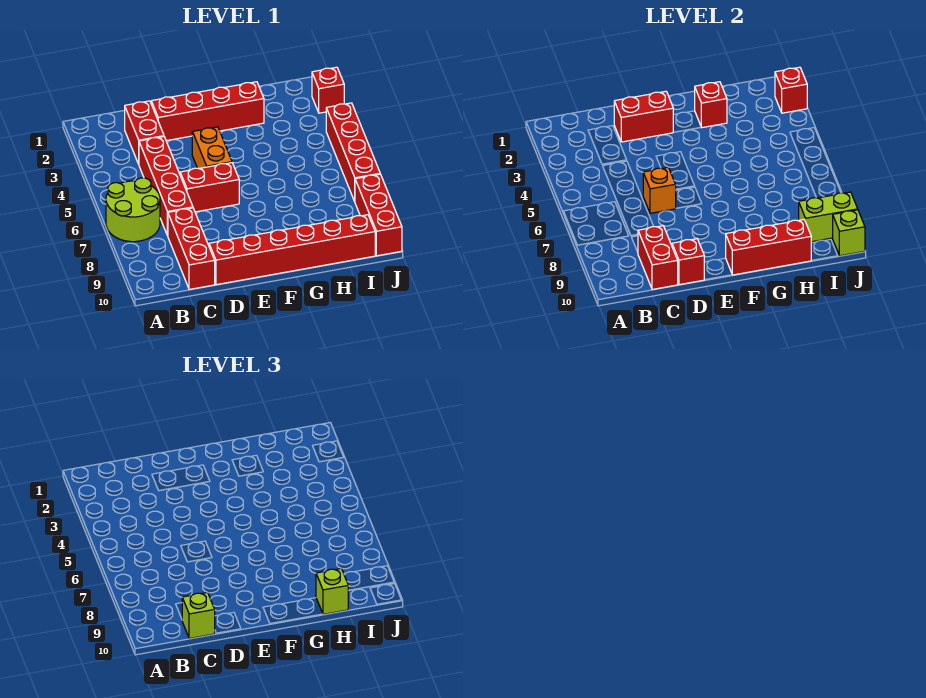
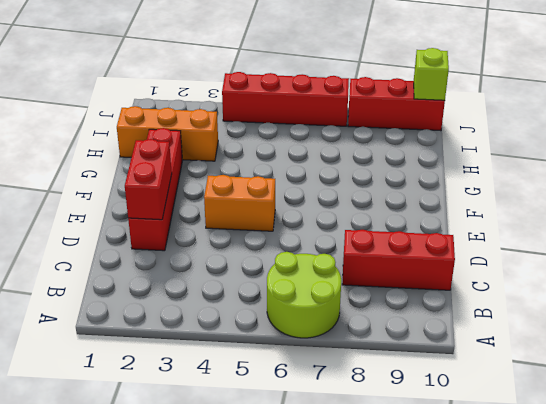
orange brick H1:H3 level 1 -> none
none -> red brick C2:C3 level 1
none -> red brick C4:C7 level 1
none -> red brick D6:E6 level 1

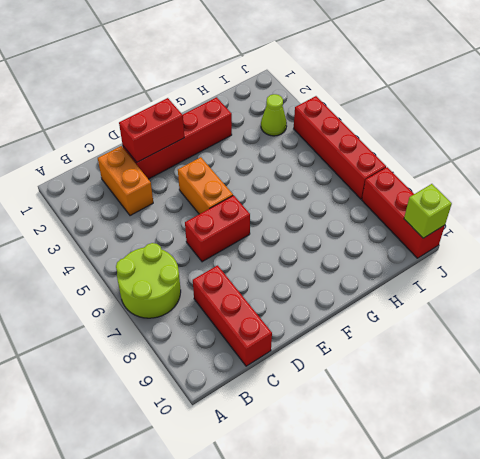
orange brick C2:C3 level 1 -> red brick C2:C3 level 1
lime cone I3 level 1 -> none
none -> red brick C4:C7 level 1
none -> red brick D10:I10 level 1
none -> red brick J2 level 1

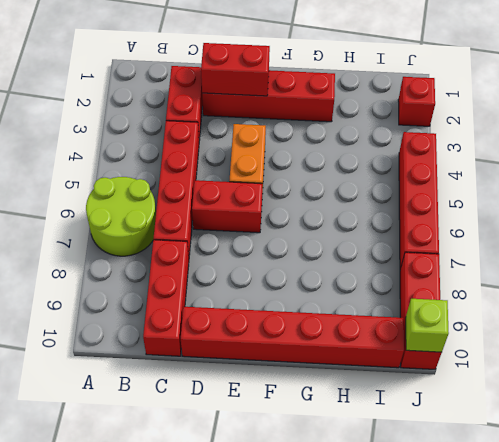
none -> red brick C9:C10 level 2
none -> orange brick D6 level 2
none -> red brick D10 level 2

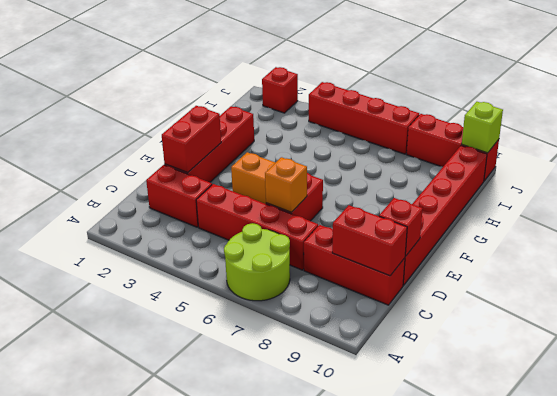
none -> red brick F10:H10 level 2
none -> red brick G2 level 2
none -> lime brick I9:J9 level 2

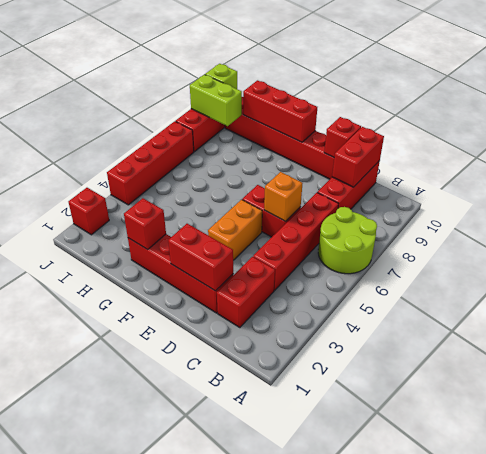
none -> red brick J2 level 2
none -> lime brick C10 level 3
none -> lime brick H10 level 3

